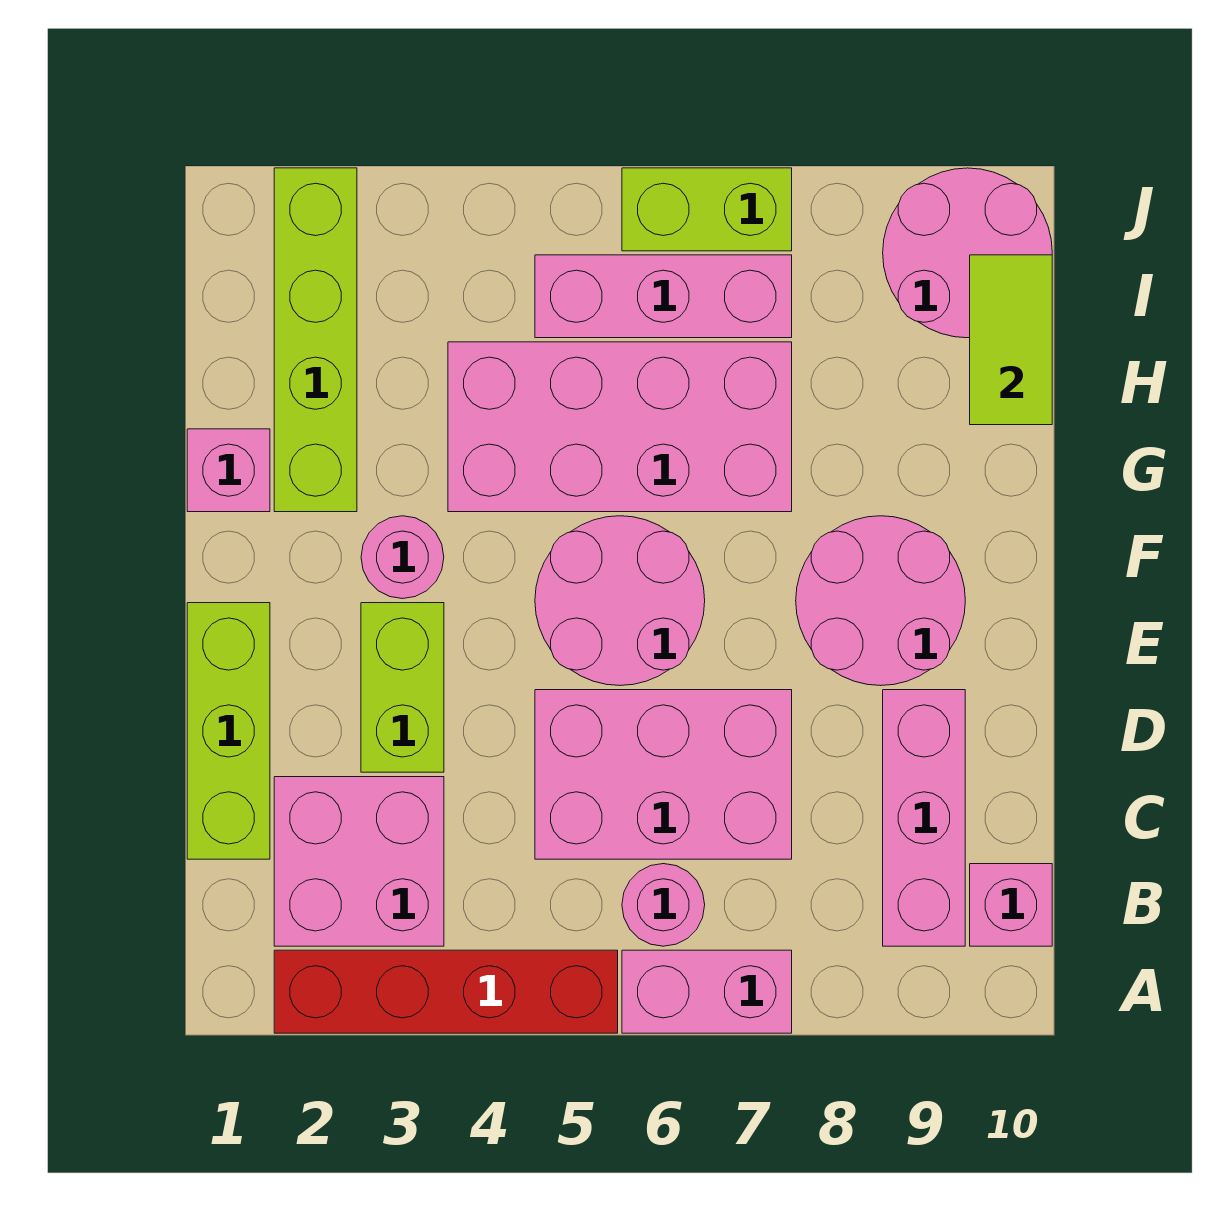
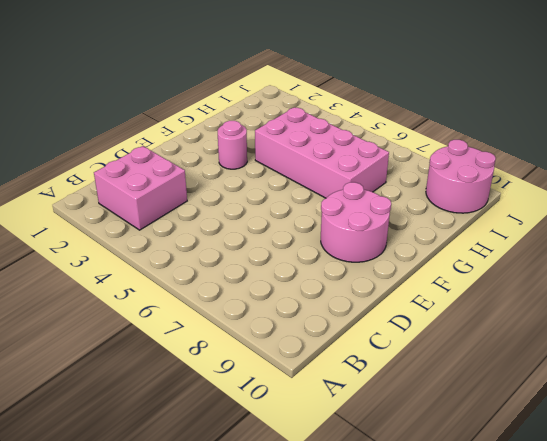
none -> red brick A2:A5 level 1
none -> pink brick A6:A7 level 1
none -> pink round brick B6 level 1

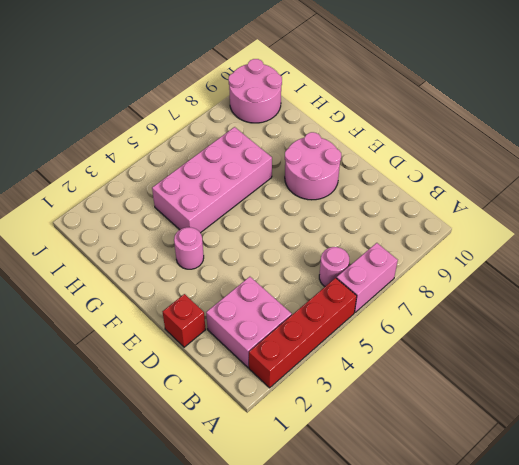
red brick D1 level 1 -> lime brick C1:E1 level 1
none -> pink brick B9:D9 level 1
none -> pink brick B10 level 1
none -> pink brick C5:D7 level 1

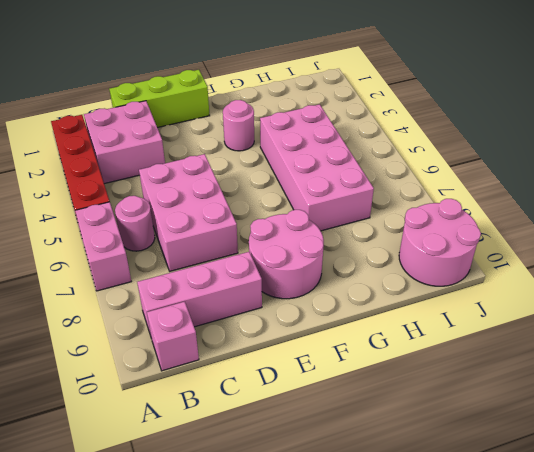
none -> lime brick D3:E3 level 1
none -> pink round brick E5:F6 level 1
none -> pink brick G1 level 1

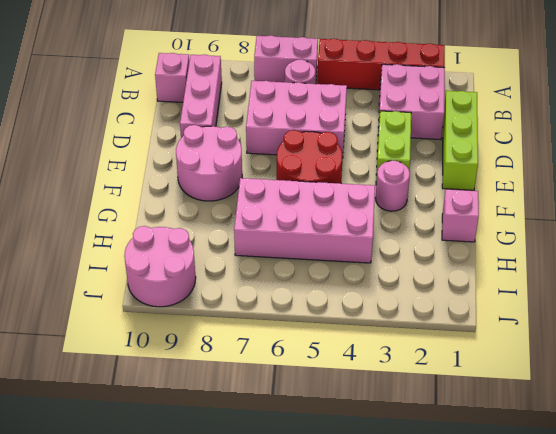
red round brick E5:F6 level 1 -> pink round brick E5:F6 level 1
none -> lime brick G2:J2 level 1
none -> pink brick I5:I7 level 1
none -> lime brick J6:J7 level 1

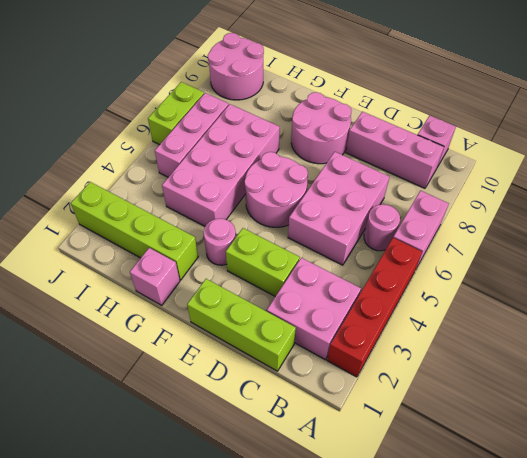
none -> lime tile H10:I10 level 2

